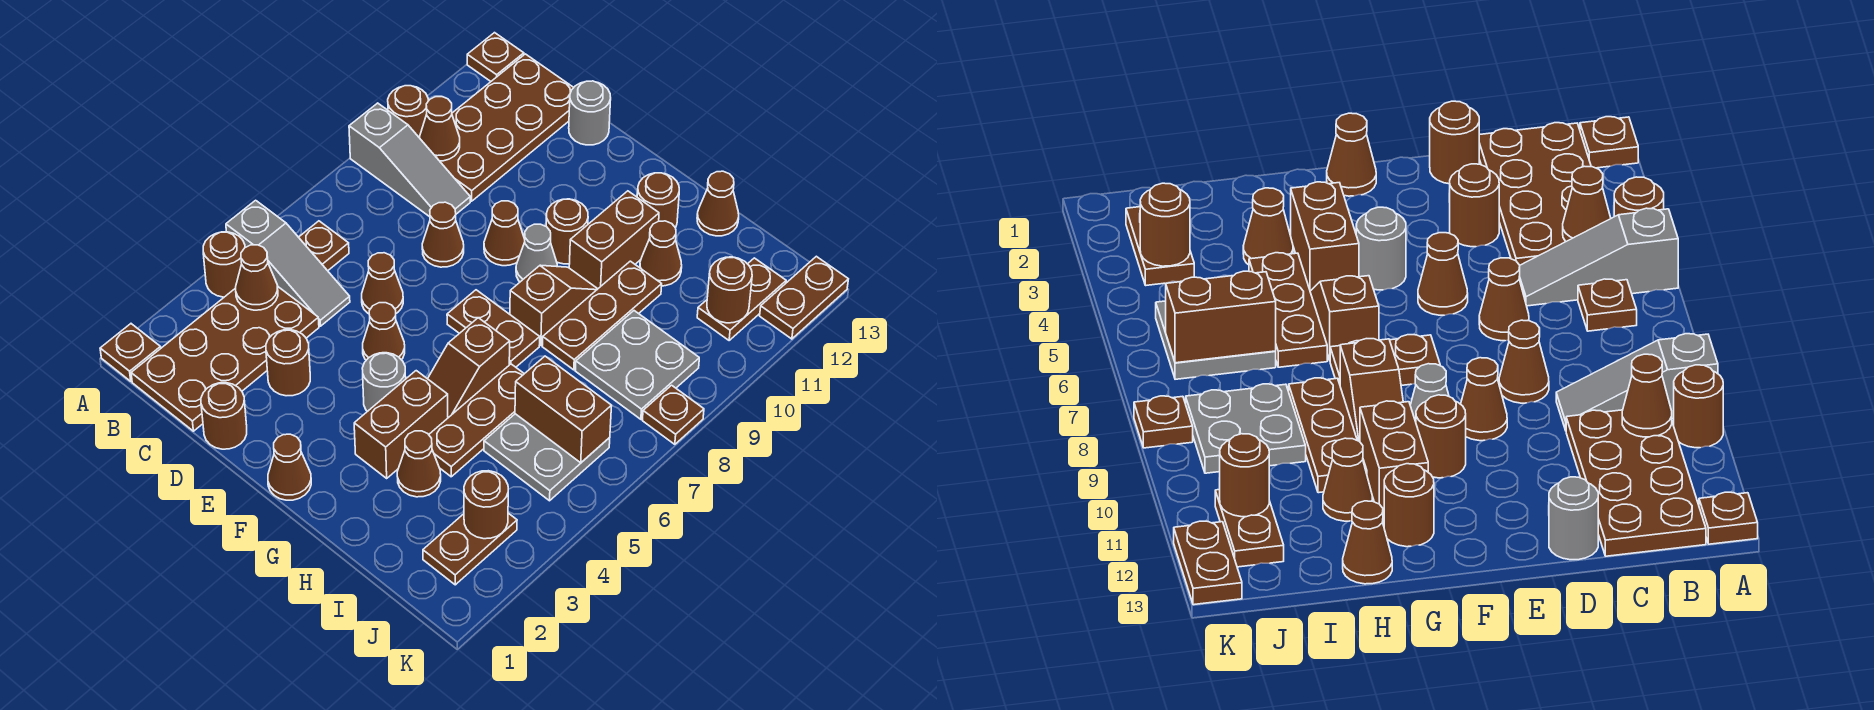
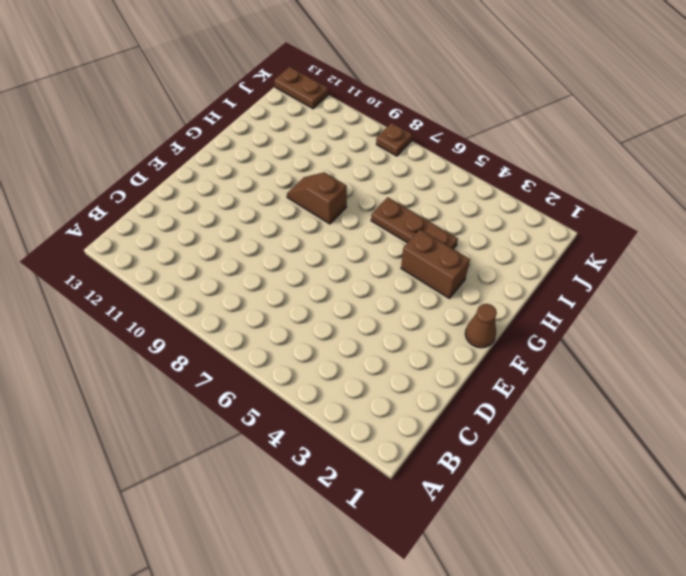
none -> brown plate A1 level 1
none -> brown round brick A4 level 1
none -> grey slope A5:C5 level 1 top A
none -> grey slope A9:C9 level 1 top A

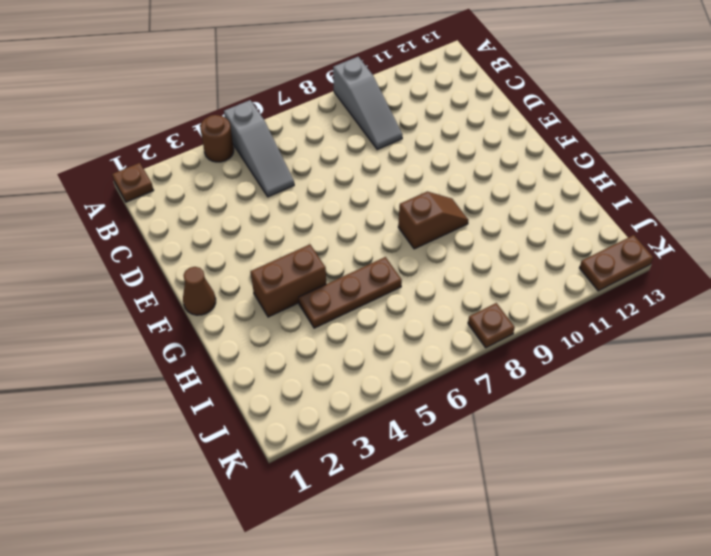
none -> brown round brick A10 level 1
none -> brown plate A13 level 1
none -> brown plate B1:C4 level 1
none -> brown plate B6 level 1

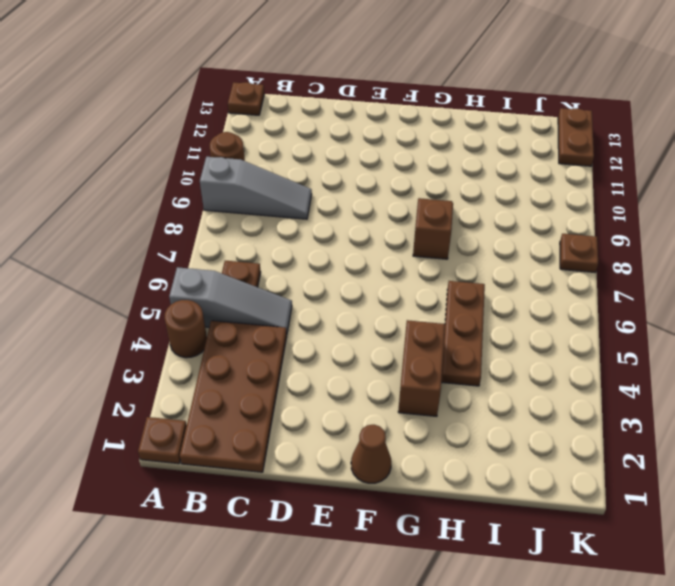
none -> brown plate B10:C13 level 1
none -> brown round brick D1 level 1
none -> brown round brick D3 level 1
none -> brown cone D6 level 1

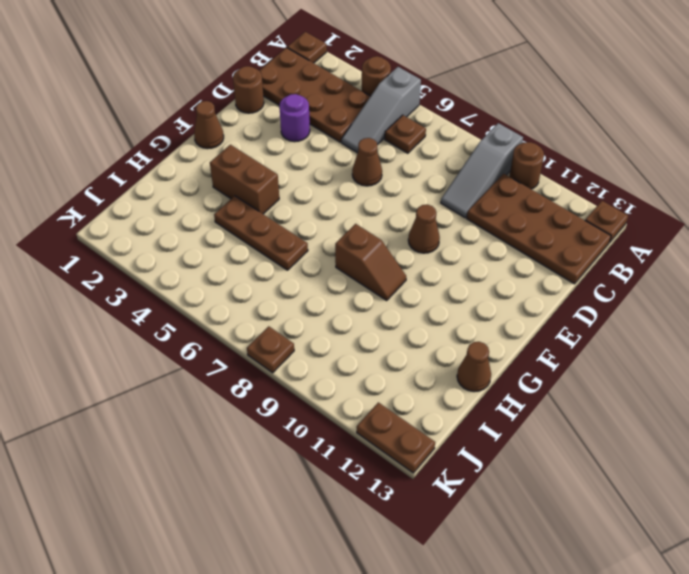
purple round brick D3 level 1 -> brown round brick D3 level 1
none -> brown cone D8 level 1
none -> grey round brick D13 level 1
none -> brown cone E5 level 1
none -> grey round brick F4 level 1

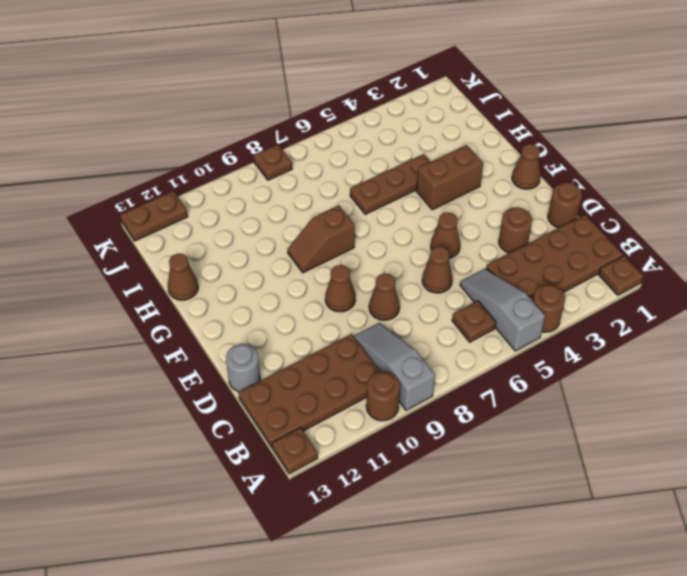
none -> grey round brick F4 level 1
none -> brown plate F7:G7 level 1
none -> grey cone F9 level 1
none -> brown round brick F10 level 1

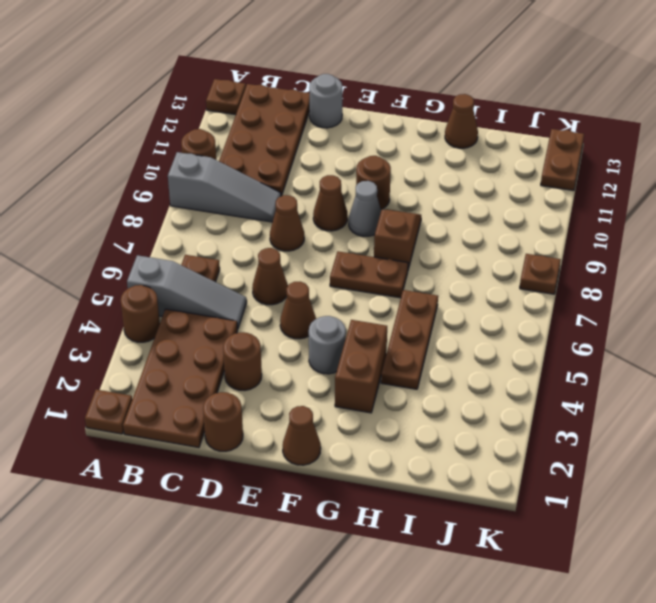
none -> brown slope G5:G6 level 1 top 6
none -> brown brick G10:G11 level 1
none -> brown round brick G12 level 1
none -> brown cone H3 level 1

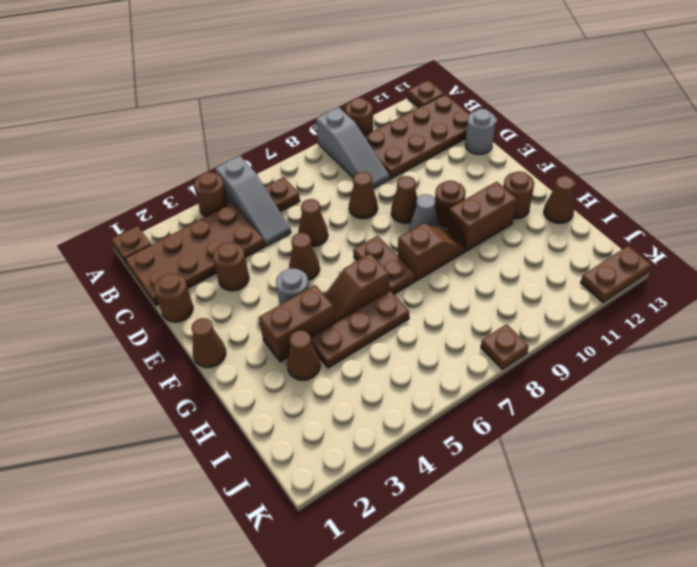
none -> brown plate H8:H10 level 1
none -> brown cone H11 level 1
none -> grey plate I5:J6 level 1
none -> grey plate I8:J9 level 1

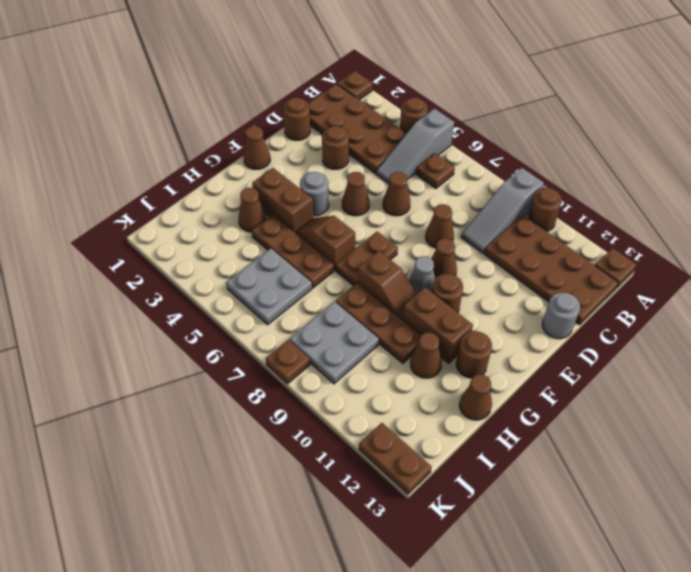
none -> brown plate J2:J3 level 1
none -> brown plate J11:J12 level 1
none -> brown cone B4 level 2
none -> brown cone B10 level 2

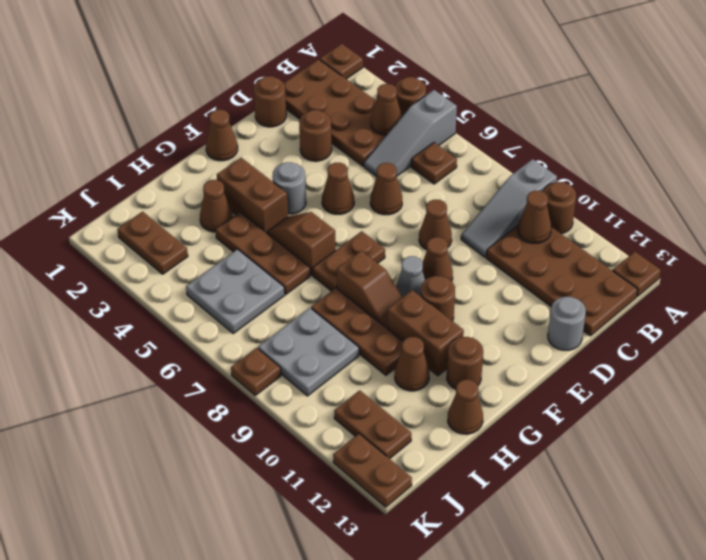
none -> brown brick I6:J6 level 2
none -> brown round brick J3 level 2
none -> brown round brick J11 level 2

